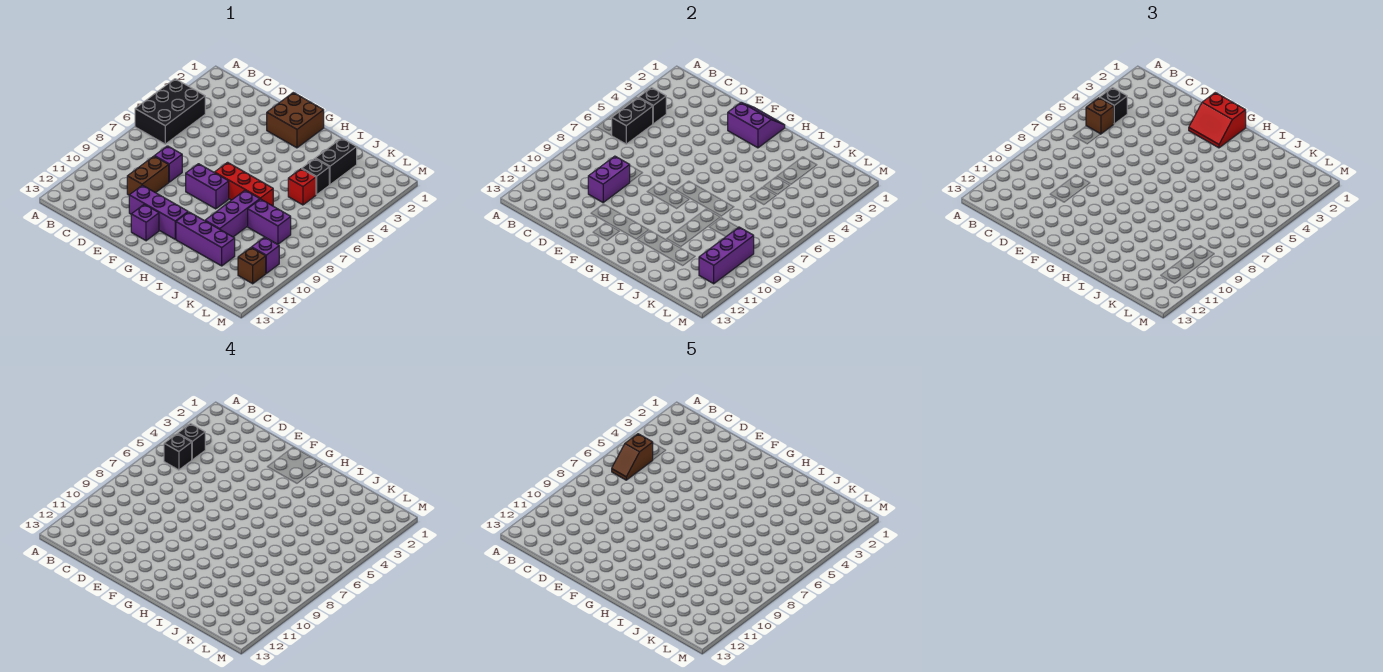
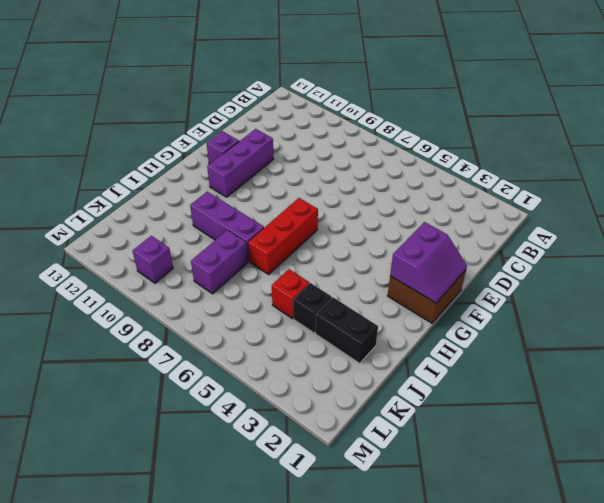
none -> black brick A4:B6 level 1
none -> purple brick D8 level 1
none -> brown brick D9:D10 level 1

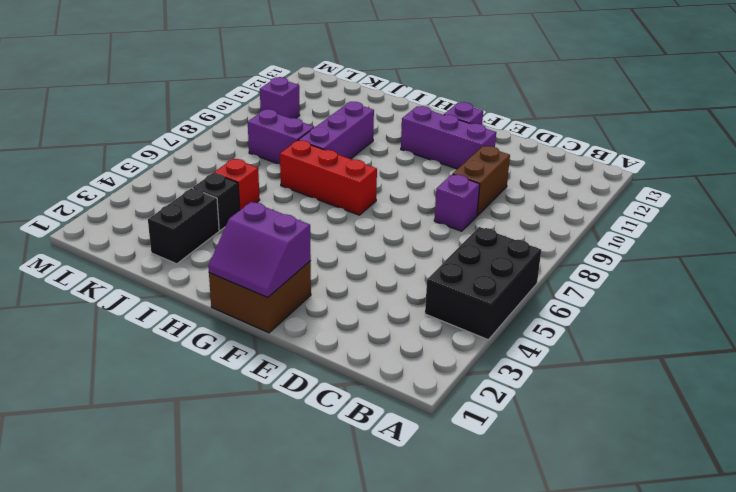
none -> purple brick F8:G8 level 1
none -> purple brick H11:J11 level 1
none -> brown brick L11 level 1

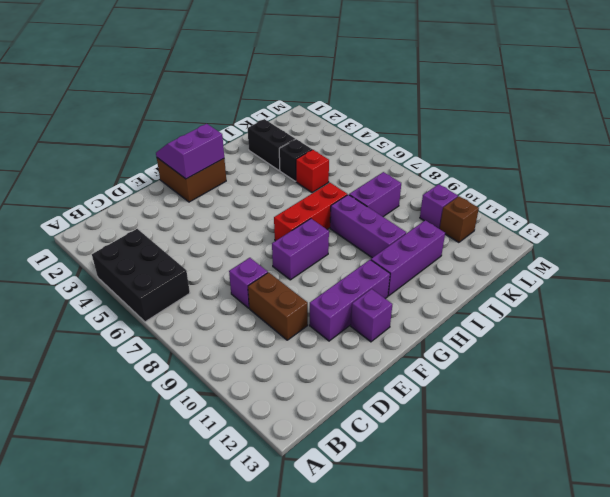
none -> black brick B4 level 2
none -> black brick B5:B6 level 2
none -> purple brick D9:D10 level 2

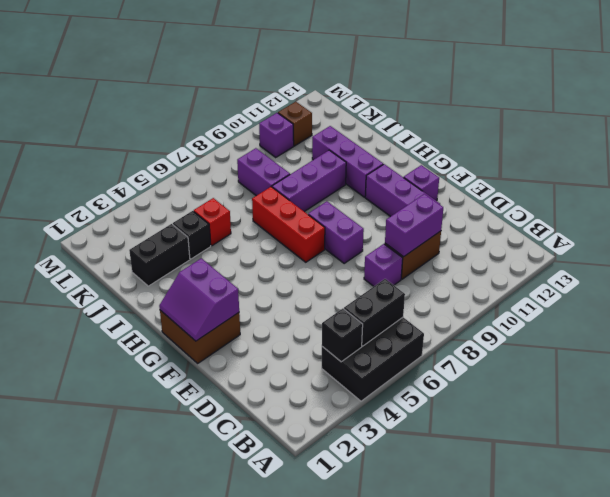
none -> purple brick L9:L11 level 2
none -> black brick B4 level 3
none -> brown brick B5 level 3

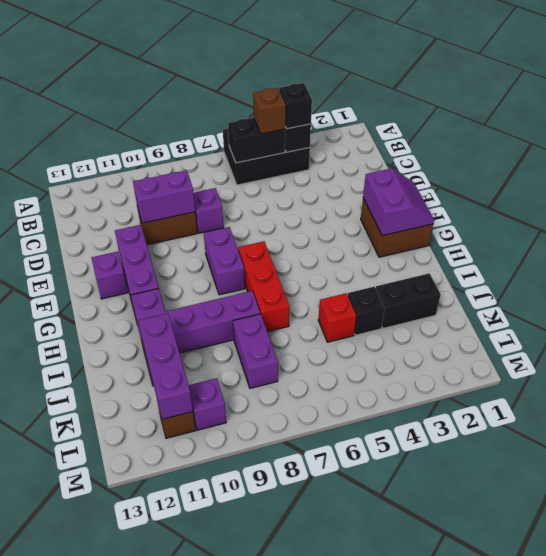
purple brick J11:L11 level 2 -> purple brick L9:L11 level 2
none -> red slope F1:G2 level 3 top 1
none -> black brick B4 level 4
none -> black brick B5 level 4

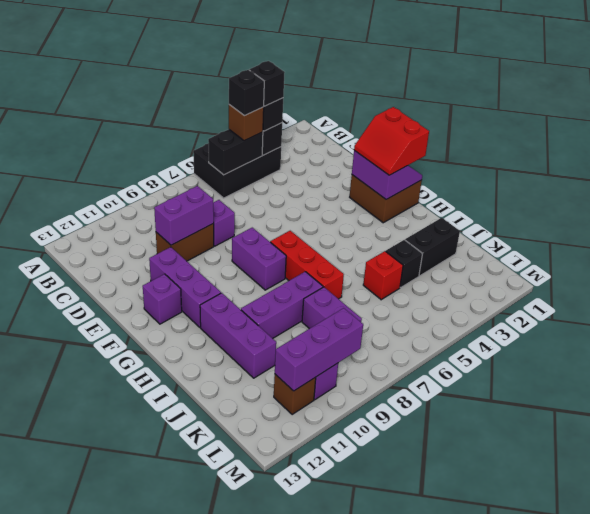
none -> brown slope B5:B6 level 5 top 5

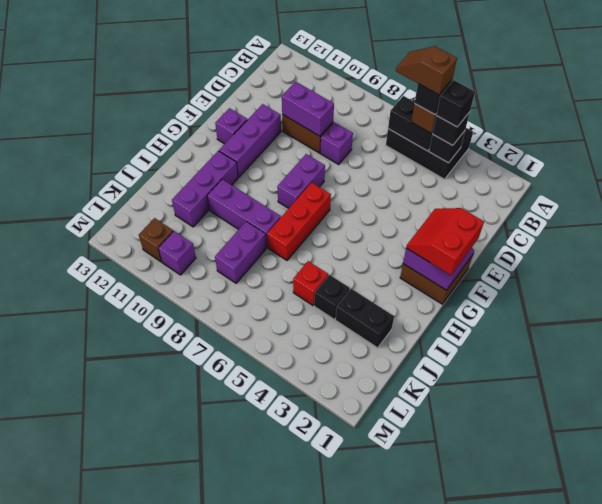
none -> purple brick L9:L11 level 2

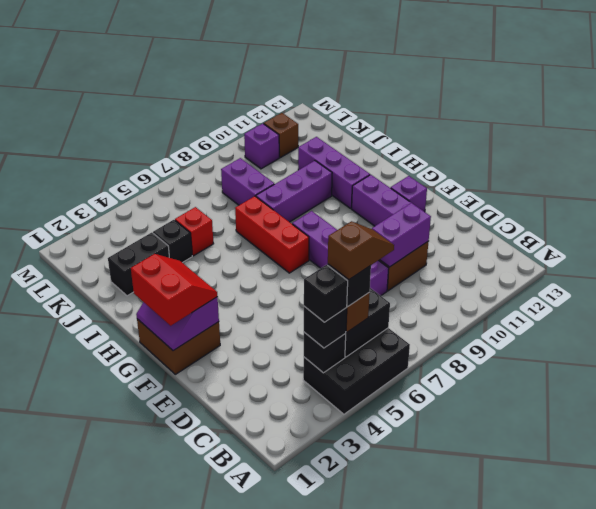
none -> purple brick L9:L11 level 2

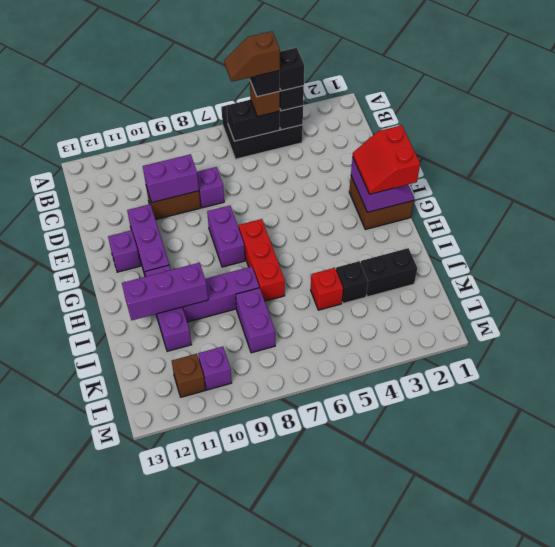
purple brick I10:I12 level 2 -> purple brick L9:L11 level 2

